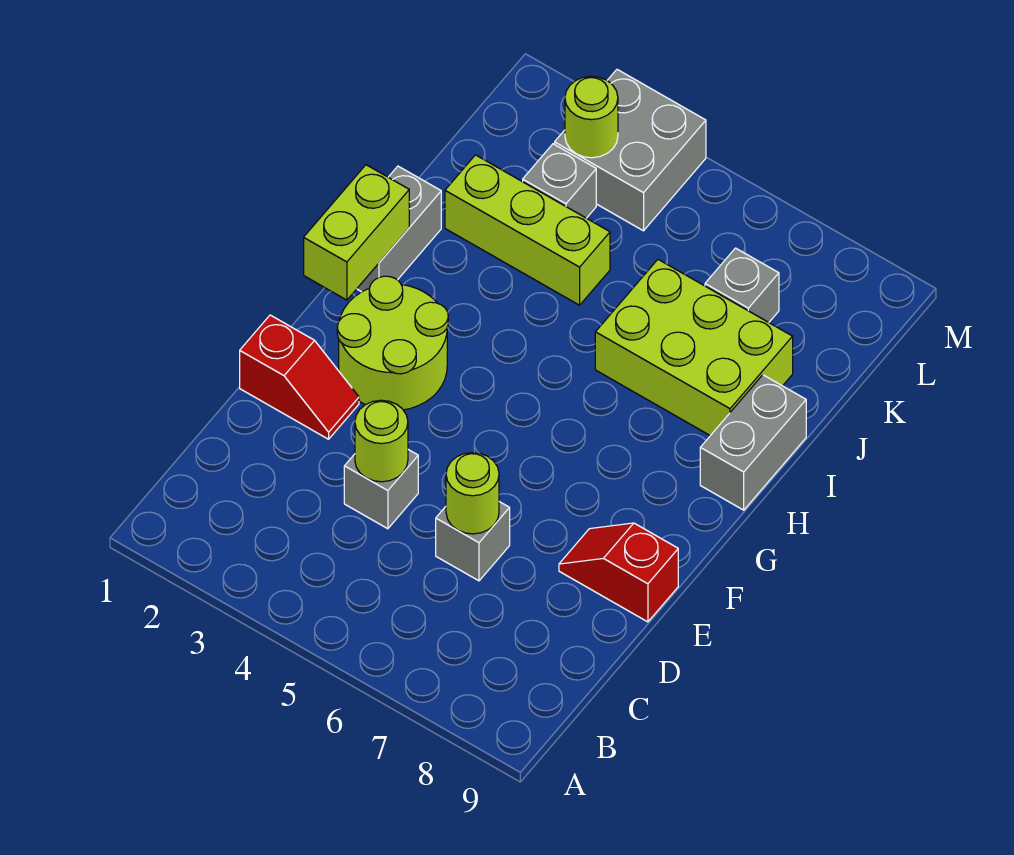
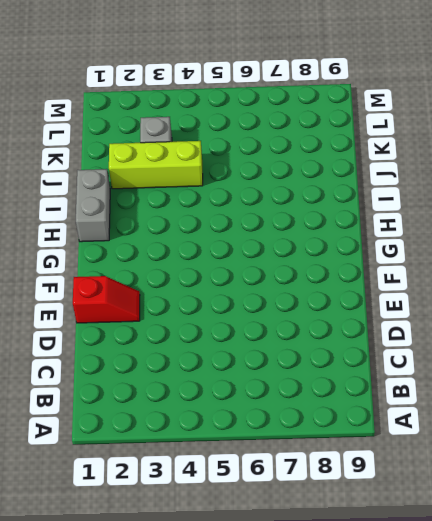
none -> grey brick D4 level 1
none -> grey brick D6 level 1
none -> red slope E8:E9 level 1 top 9

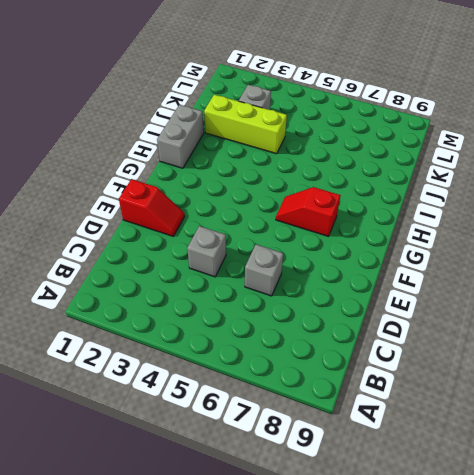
red slope G6:G7 level 1 top 7 -> red slope E8:E9 level 1 top 9
none -> lime round brick F2:G3 level 1
none -> grey brick H9:I9 level 1
none -> lime brick I6:J8 level 1

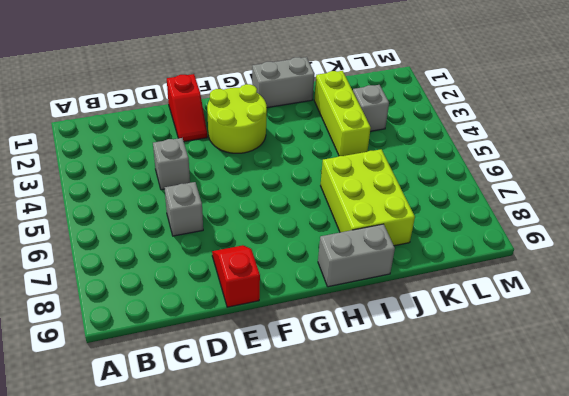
none -> grey brick K7 level 1
none -> grey brick L3:M4 level 1
none -> lime round brick D4 level 2

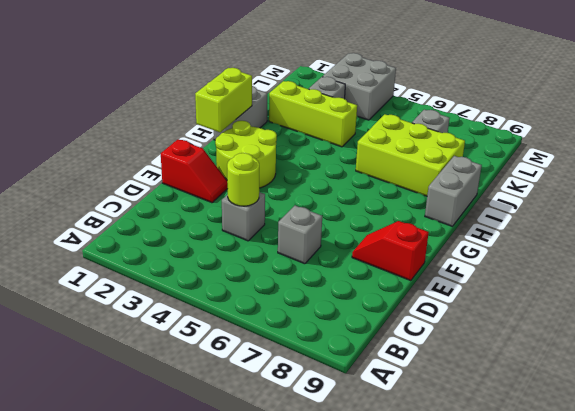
none -> lime round brick D6 level 2
none -> lime round brick L3 level 2

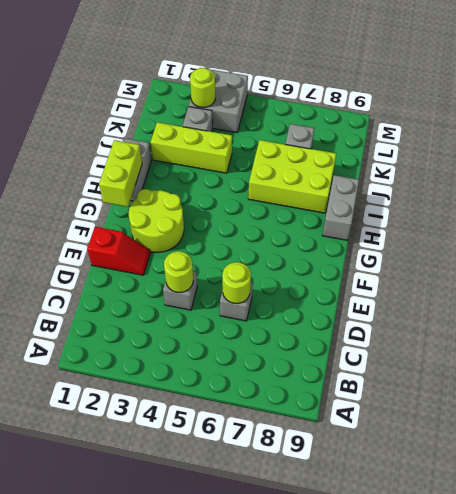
none -> red slope E8:E9 level 1 top 9

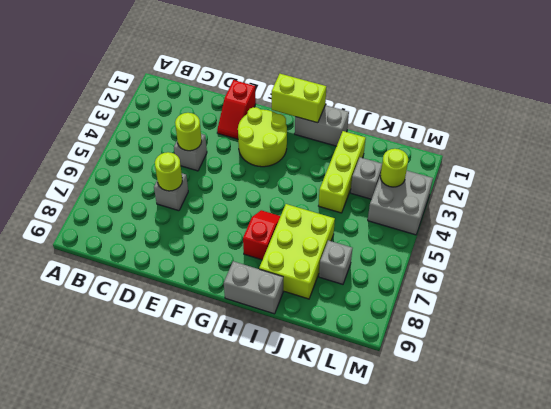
red slope H6:H7 level 1 top 7 -> red slope E8:E9 level 1 top 9

